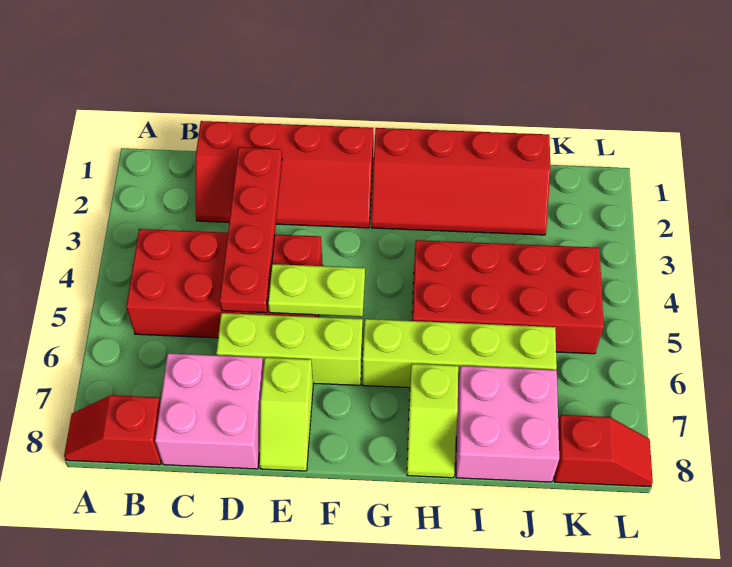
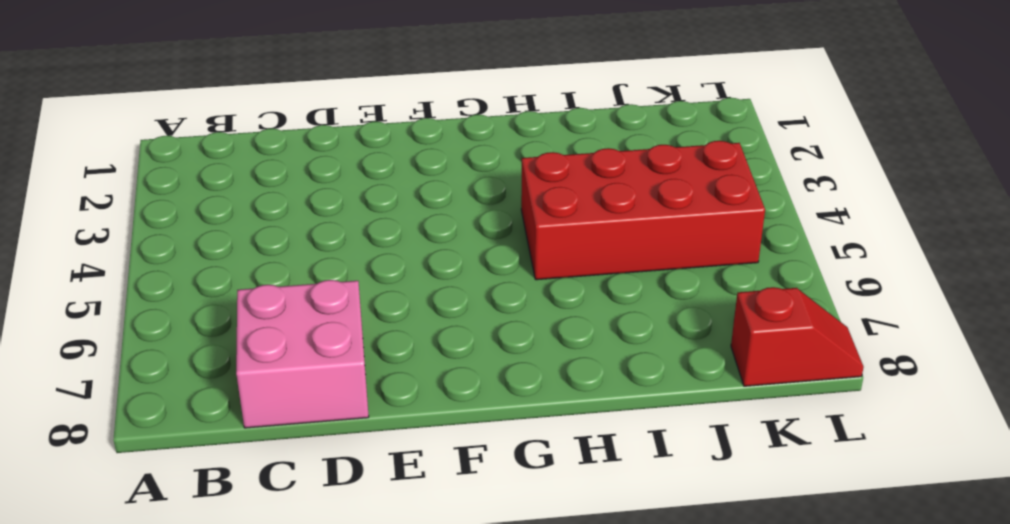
none -> red slope A8:B8 level 1 top B
none -> red brick B4:E5 level 1
none -> red slope C1:F2 level 1 top 1

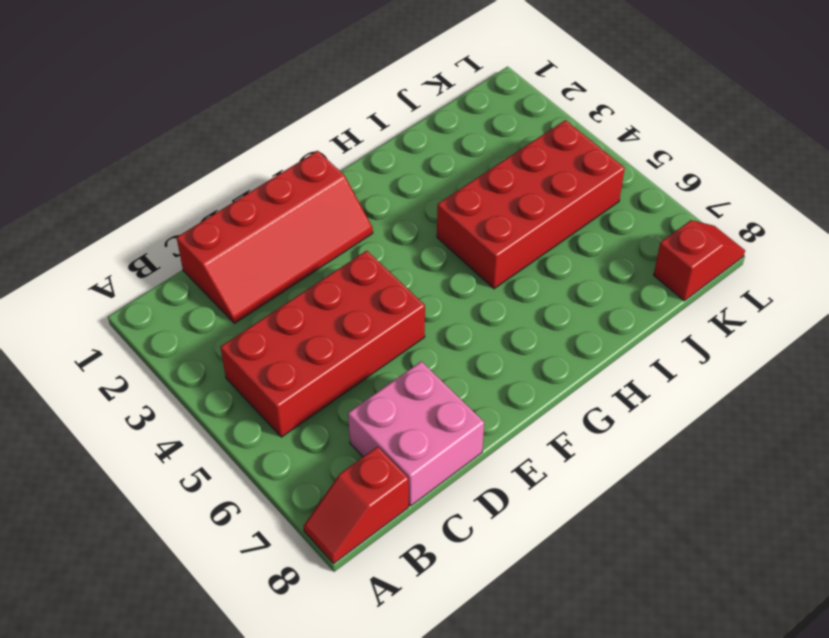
none -> lime brick D6:F6 level 1
none -> lime slope E7:E8 level 1 top 7
none -> red slope G1:J2 level 1 top 1

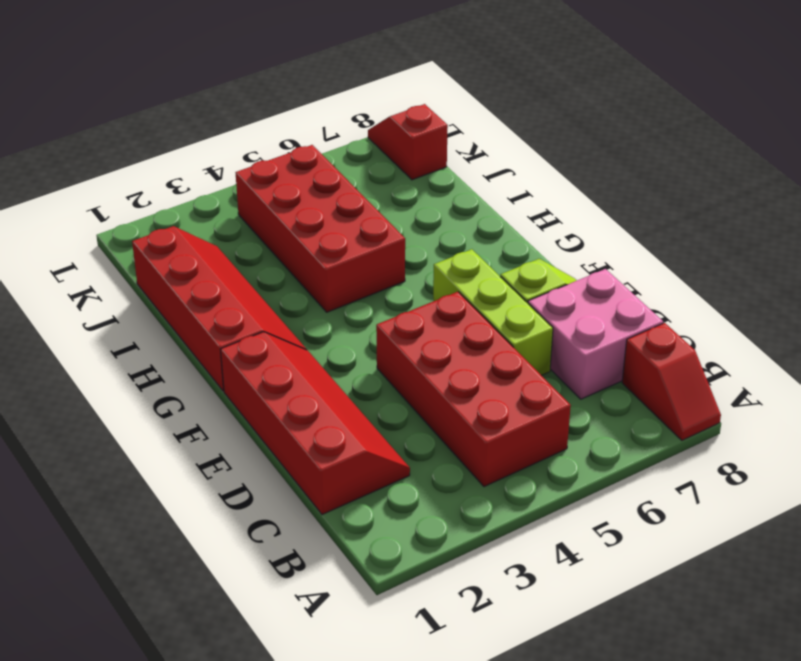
none -> lime brick G6:J6 level 1
none -> lime slope H7:H8 level 1 top 7
none -> pink brick I7:J8 level 1

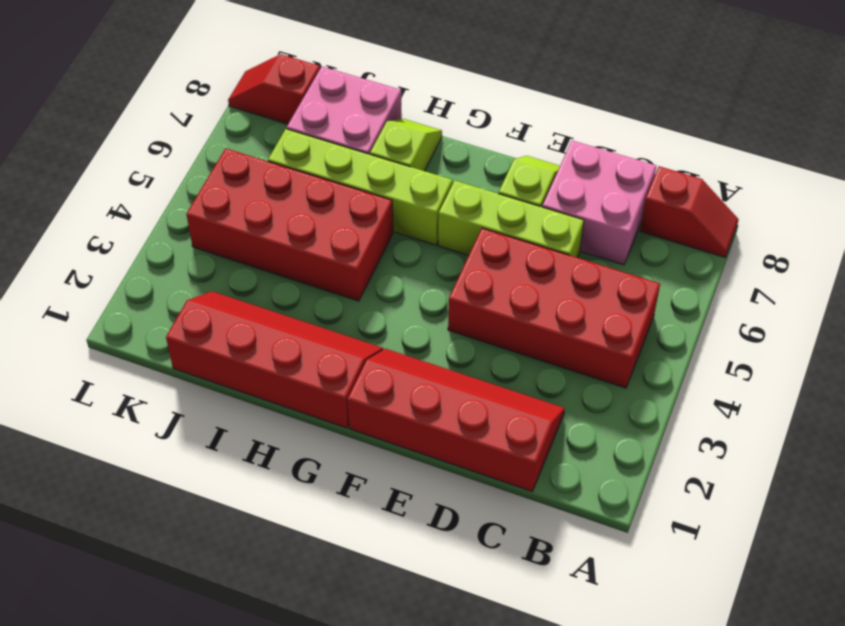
none -> red plate D2:D5 level 2
none -> lime plate E5:F5 level 2

